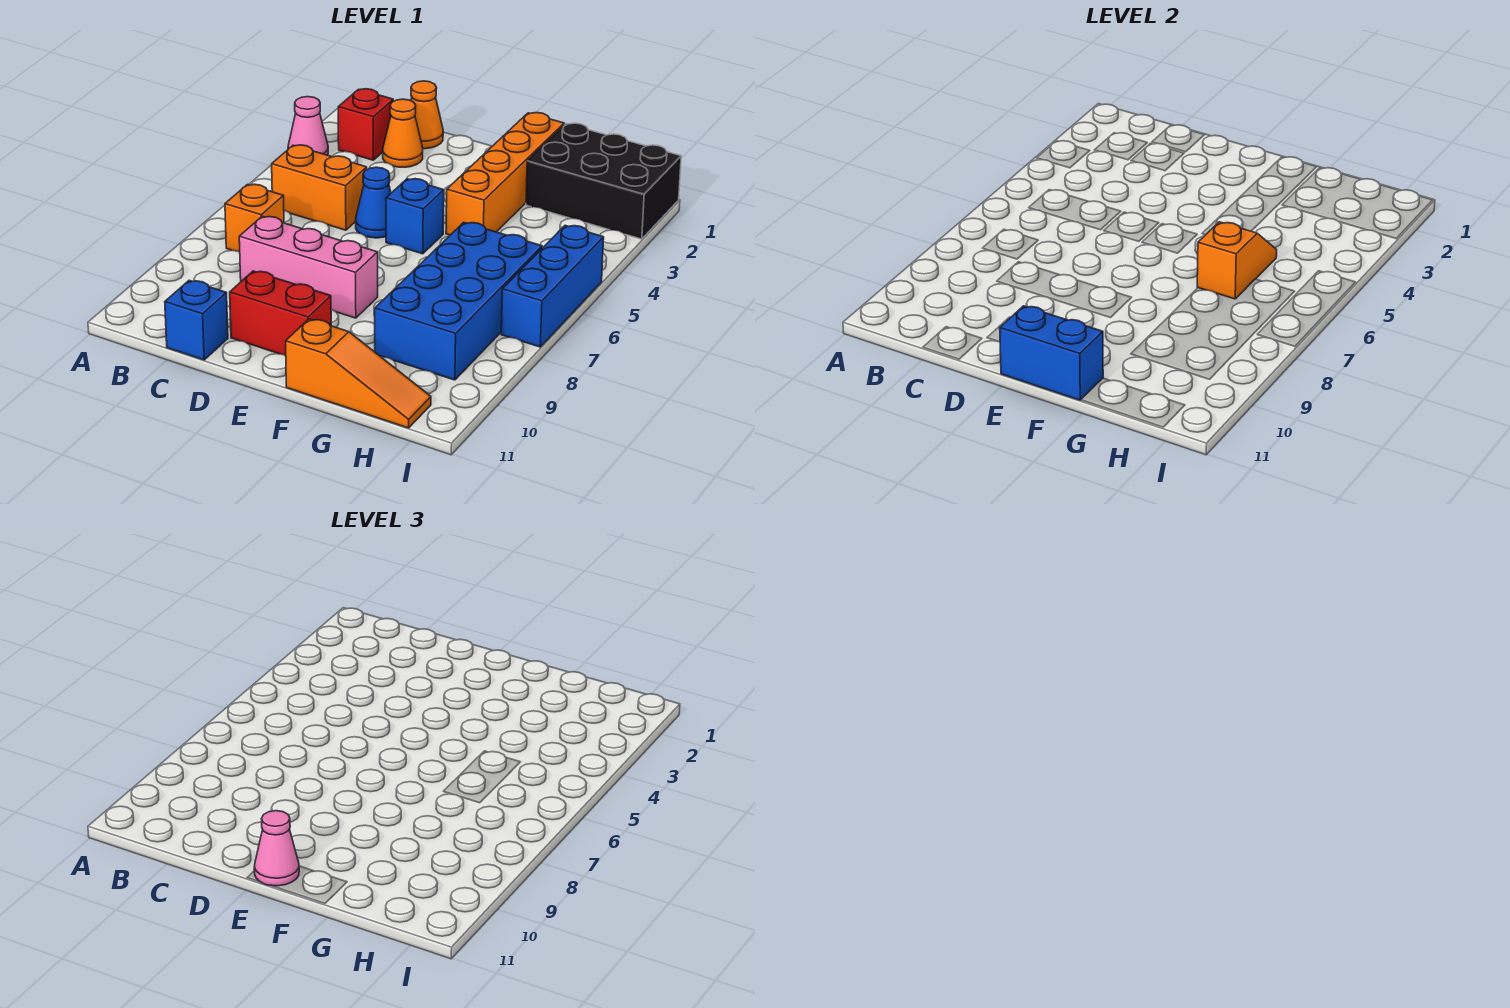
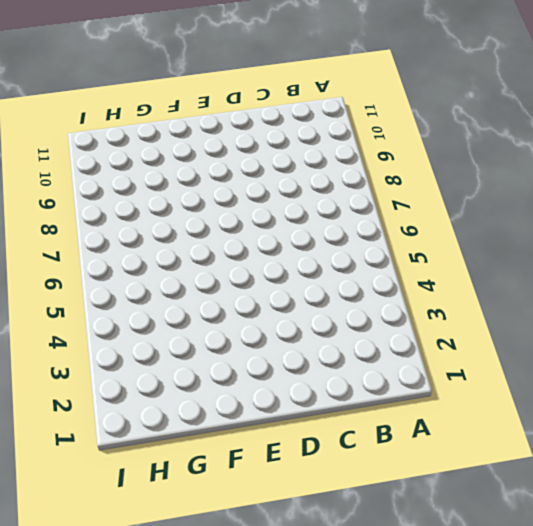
none -> pink cone A3 level 1
none -> red brick B2 level 1
none -> orange brick B5:C5 level 1

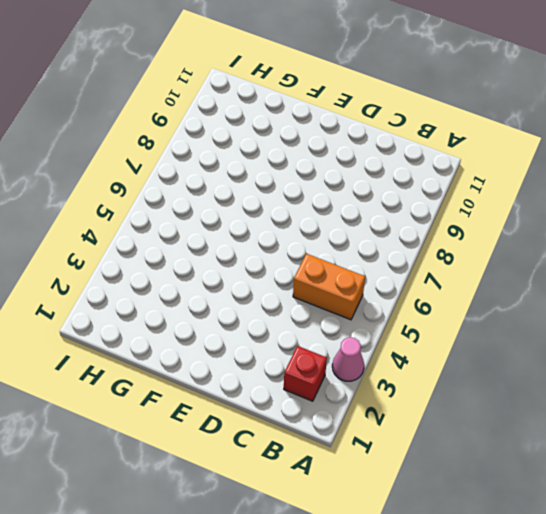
none -> orange brick B7 level 1
none -> orange cone C1 level 1
none -> orange cone C2 level 1

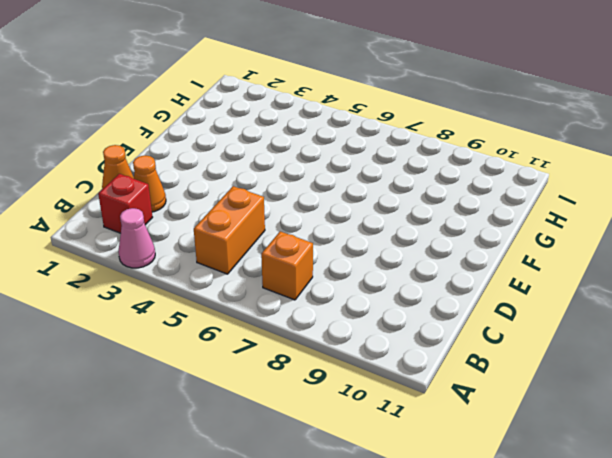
none -> pink brick C8:E8 level 1
none -> blue brick C11 level 1
none -> blue cone D5 level 1

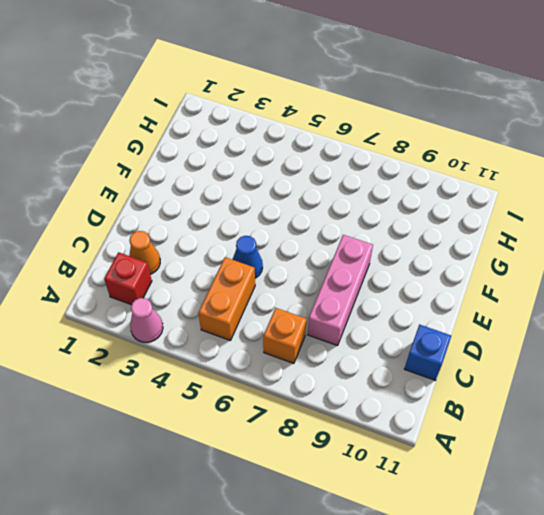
none -> orange cone C1 level 1
none -> red brick D10:E10 level 1
none -> blue brick E5 level 1

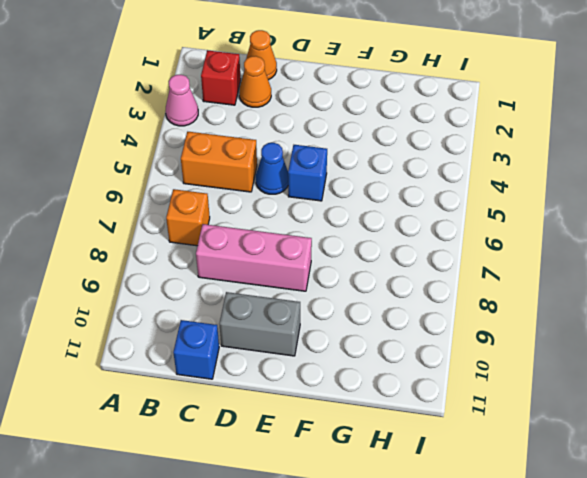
grey brick D10:E10 level 1 -> red brick D10:E10 level 1
none -> orange brick F1:F4 level 1
none -> orange slope F11:H11 level 1 top F
none -> black brick G1:I2 level 1

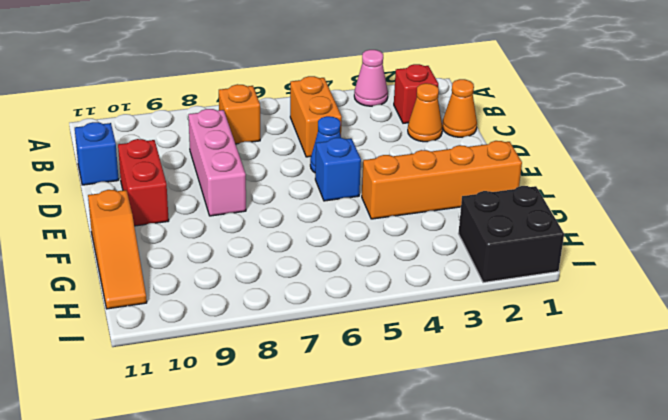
black brick H1:I2 level 1 -> black brick G1:I2 level 1
none -> blue brick G6:H9 level 1
none -> blue brick I5:I7 level 1
none -> blue brick E11:F11 level 2

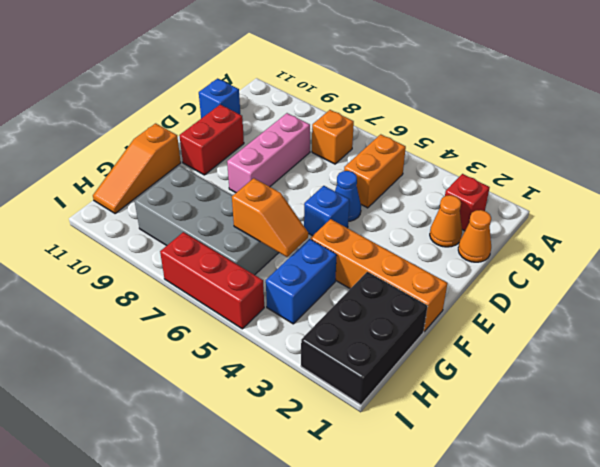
blue brick G4:H4 level 1 -> blue brick E11:F11 level 2
grey brick G6:H9 level 1 -> blue brick G6:H9 level 1
red brick I5:I7 level 1 -> blue brick I5:I7 level 1
none -> pink cone A3 level 1
none -> pink cone E11 level 3

